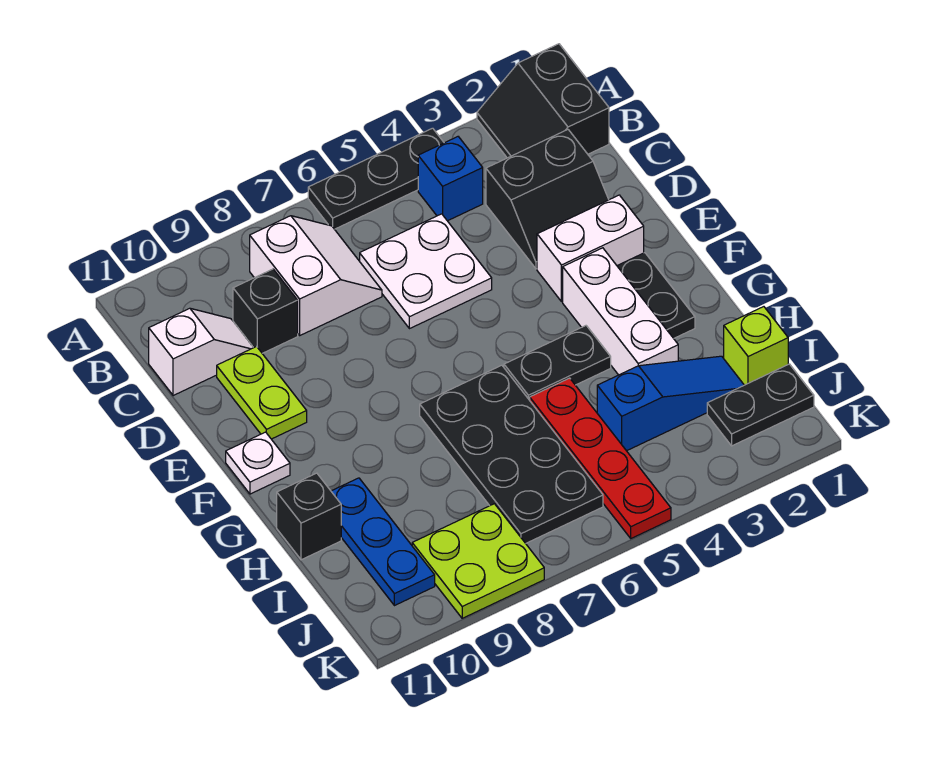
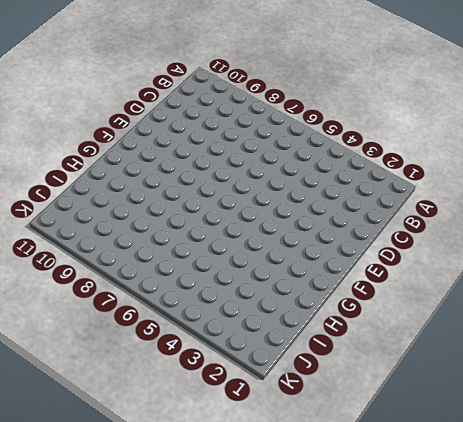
none -> black slope A1:B2 level 1 top 1
none -> black plate A4:A6 level 1
none -> blue brick B4 level 1

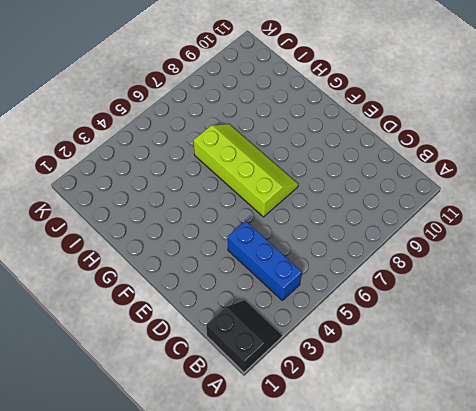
blue brick B4:D4 level 1 -> blue brick B4 level 1
lime slope E6:H7 level 1 top 6 -> black plate G6:J7 level 1
none -> black plate A4:A6 level 1
none -> white slope B7:C8 level 1 top 8
none -> black slope C2:D3 level 1 top C

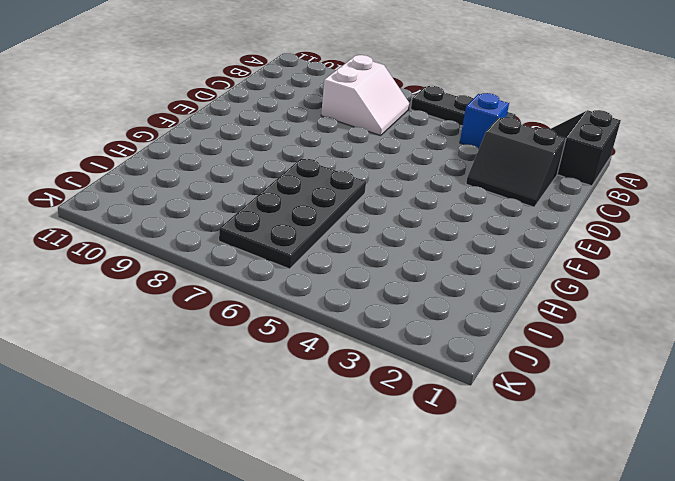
none -> white plate C5:D6 level 1
none -> black brick C9 level 1
none -> white slope C10:C11 level 1 top 11

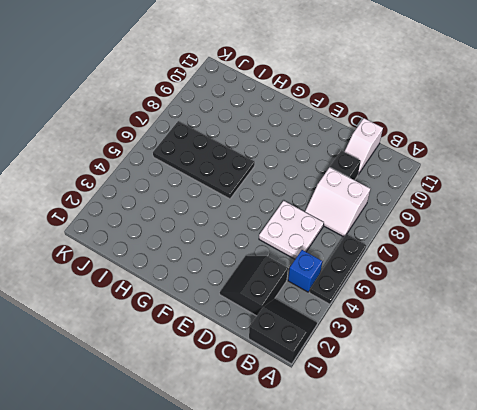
none -> lime plate D10:E10 level 1
none -> white brick E2:E3 level 1
none -> black plate F2:G2 level 1

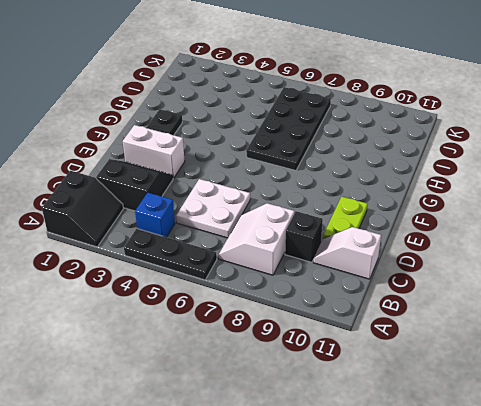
none -> white brick F3:H3 level 1
none -> white plate F11 level 1
none -> black plate G4:G5 level 1

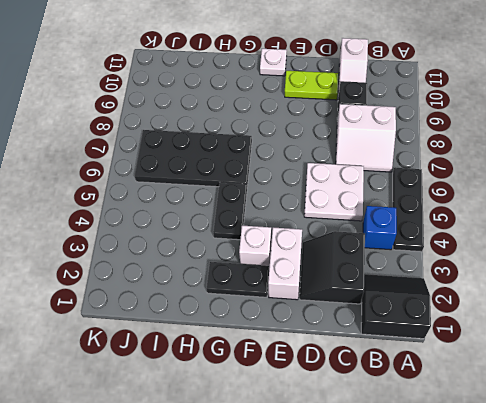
white brick F3 level 1 -> white brick F3:H3 level 1
none -> red plate H5:K5 level 1
none -> blue plate H10:J10 level 1
none -> black brick H11 level 1

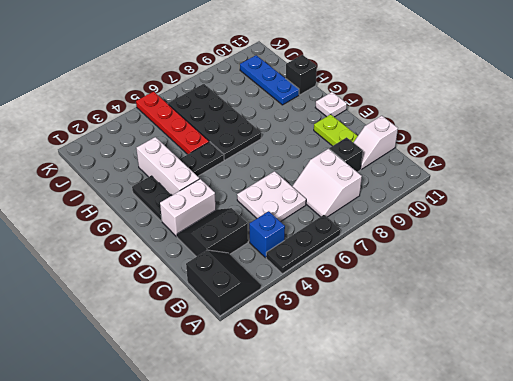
none -> lime brick I1 level 1
none -> blue slope I2:I4 level 1 top 4
none -> black plate J1:J2 level 1

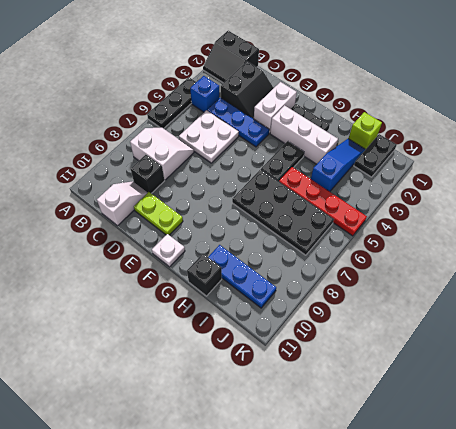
blue plate C4:E4 level 1 -> none
none -> lime plate J8:K9 level 1

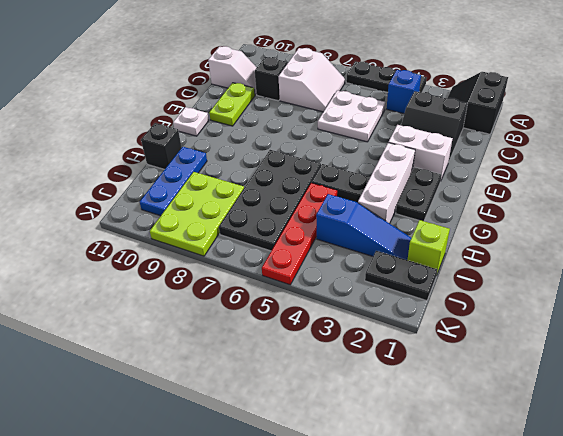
lime plate I8:K9 level 1 -> lime plate J8:K9 level 1

